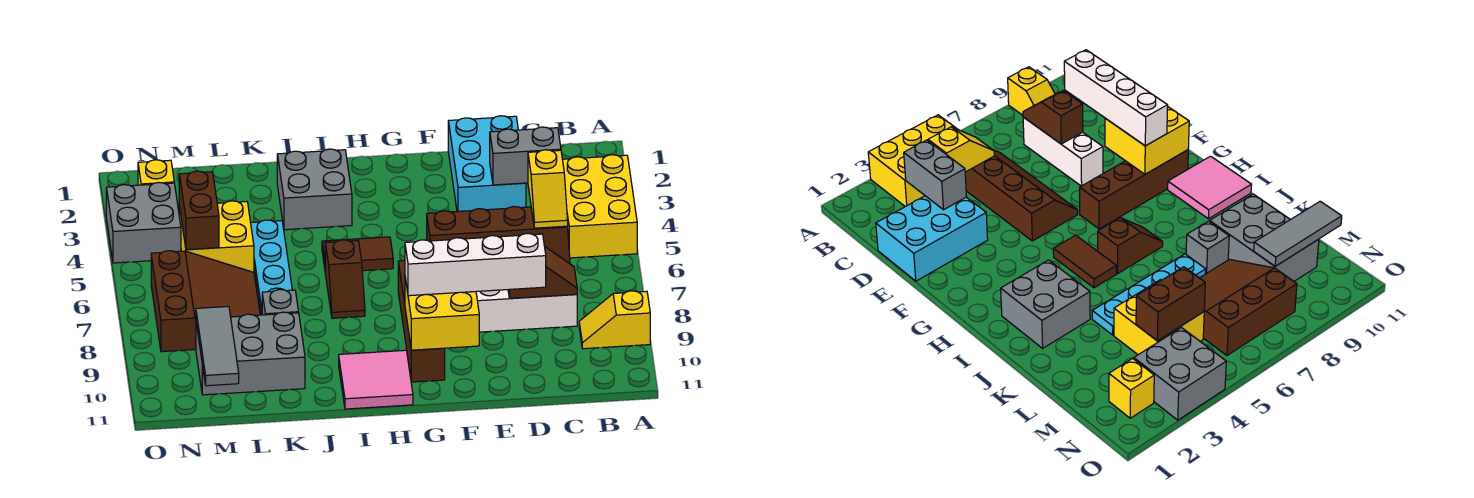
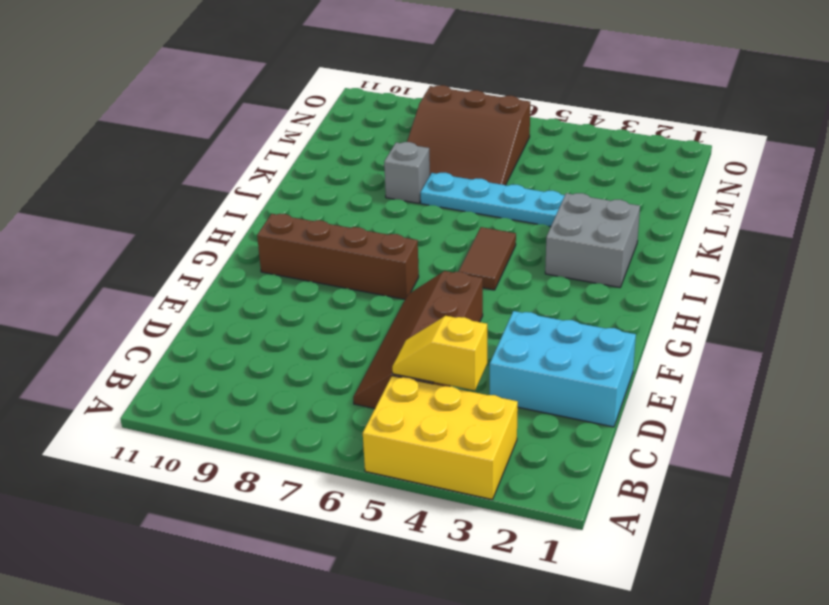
none -> yellow slope A9:B9 level 1 top A
none -> white brick C8:E8 level 1
none -> pink tile H10:I11 level 1

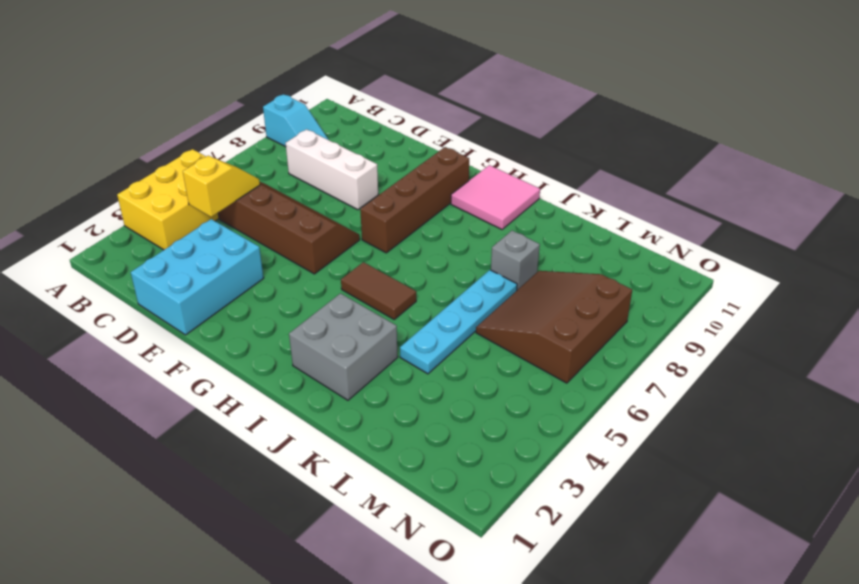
cyan slope A9:B9 level 1 top A -> yellow slope A9:B9 level 1 top A
none -> brown slope I6:I7 level 1 top 6
none -> grey brick K9:M10 level 1
none -> yellow brick L4:M5 level 1

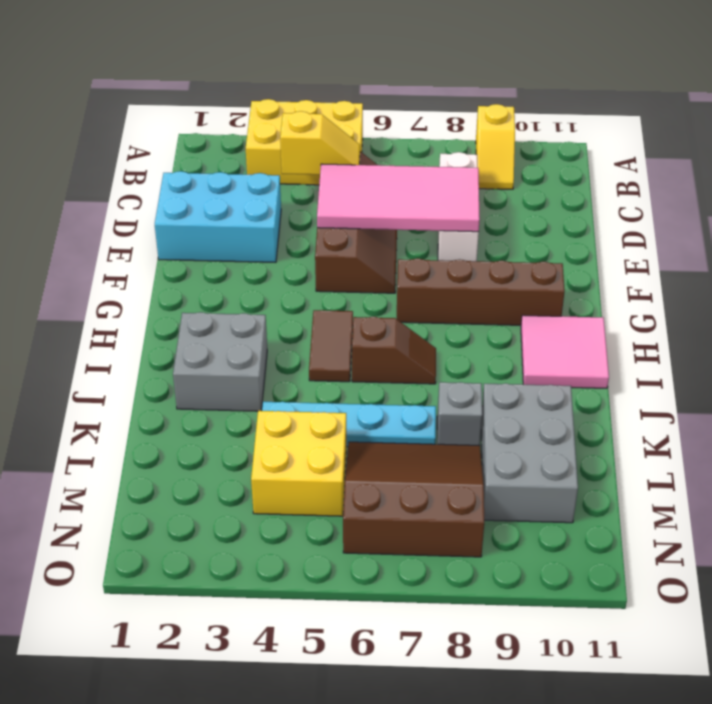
pink tile D5:E8 level 2 -> brown slope C8:D8 level 2 top D
none -> yellow brick N2 level 1
none -> grey brick N3:O4 level 1
none -> grey brick C3:D3 level 2

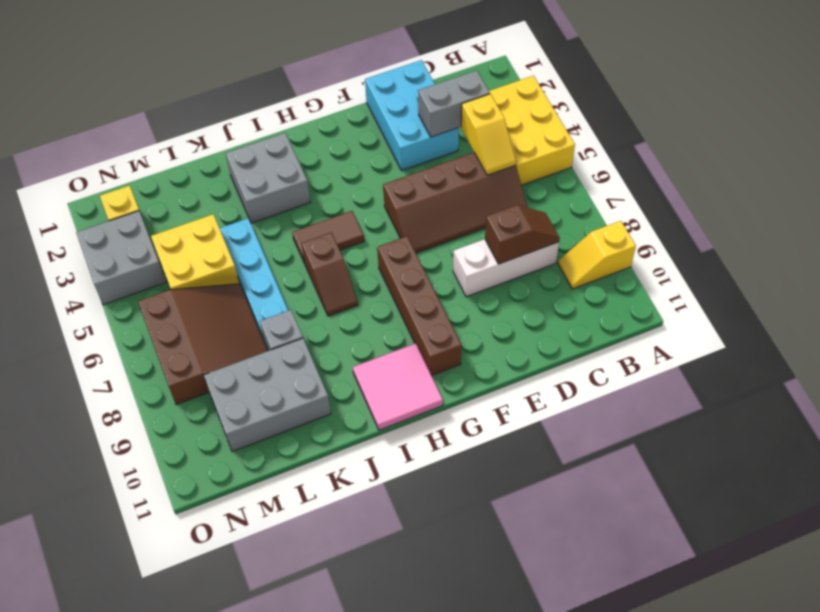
none -> yellow brick F9:G10 level 2
none -> brown brick M4:M5 level 2
none -> grey tile M9:M11 level 2

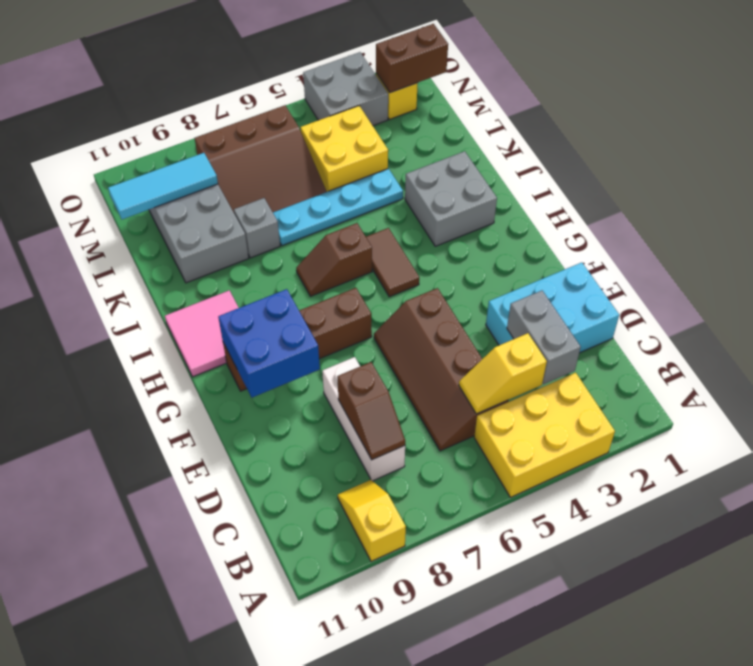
blue brick F9:G10 level 2 -> yellow brick F9:G10 level 2
cyan tile M9:M11 level 2 -> grey tile M9:M11 level 2
brown brick N1:N2 level 2 -> brown brick M4:M5 level 2
none -> white brick D9:G9 level 3

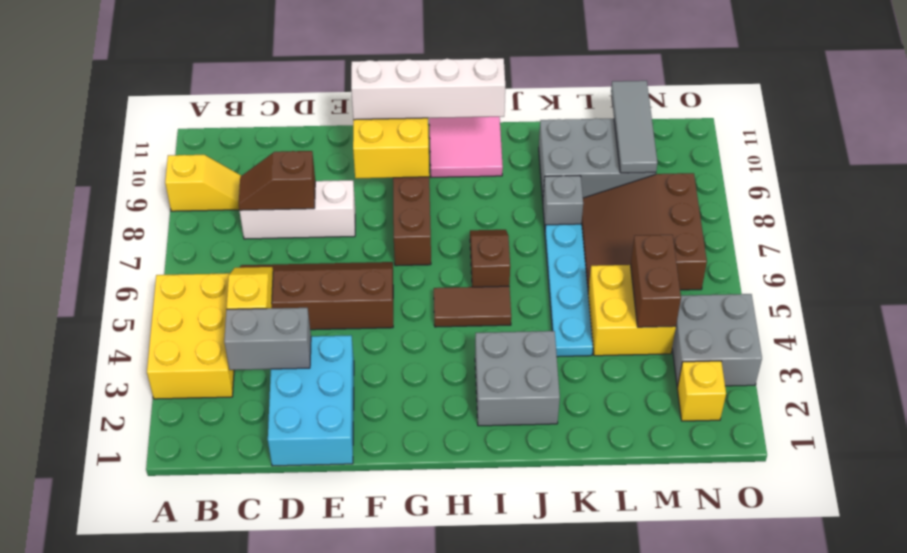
white brick F10:I10 level 3 -> white brick D9:G9 level 3

